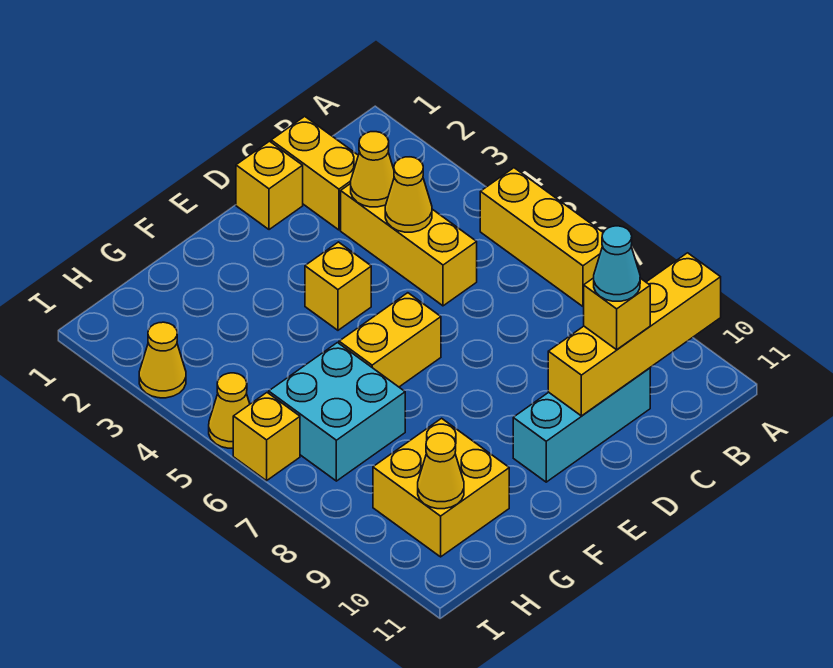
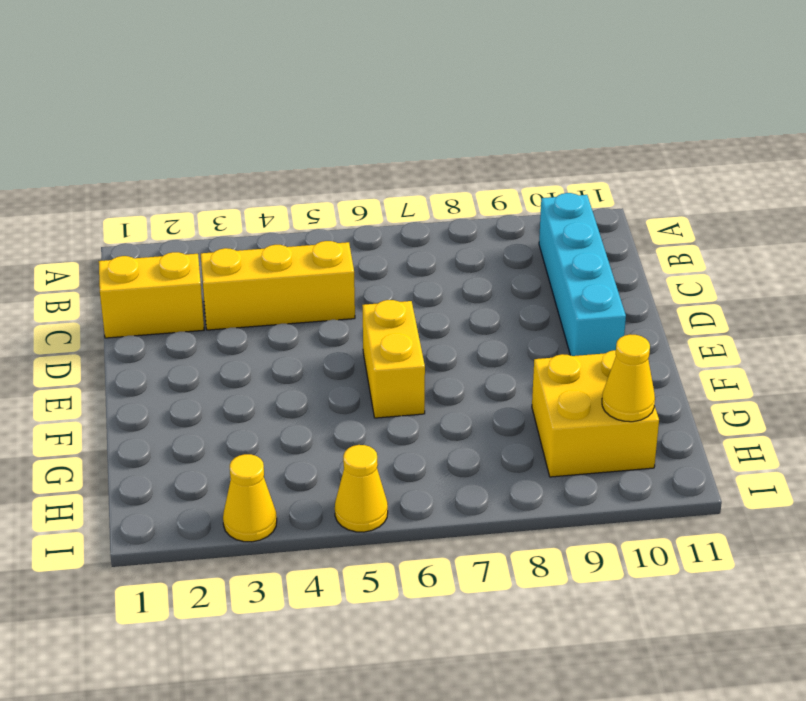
cyan brick B10:E10 level 1 -> cyan brick C10:E10 level 1
none -> yellow brick A5:A7 level 1
none -> yellow brick D1 level 1
none -> yellow brick E4 level 1

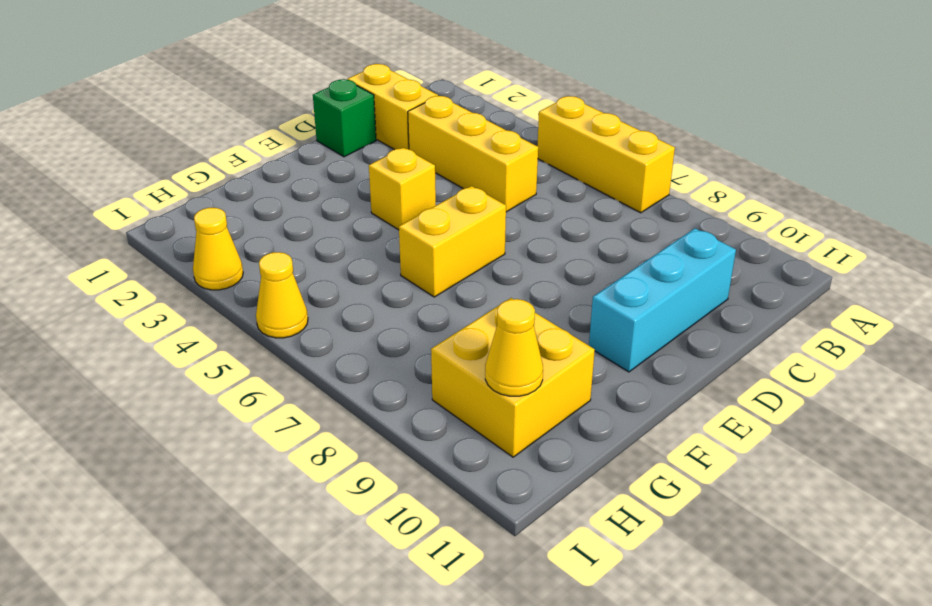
green brick D1 level 1 -> yellow brick D1 level 1
none -> cyan brick G6:H7 level 1
none -> yellow brick I6 level 1
none -> yellow brick A10:D10 level 2

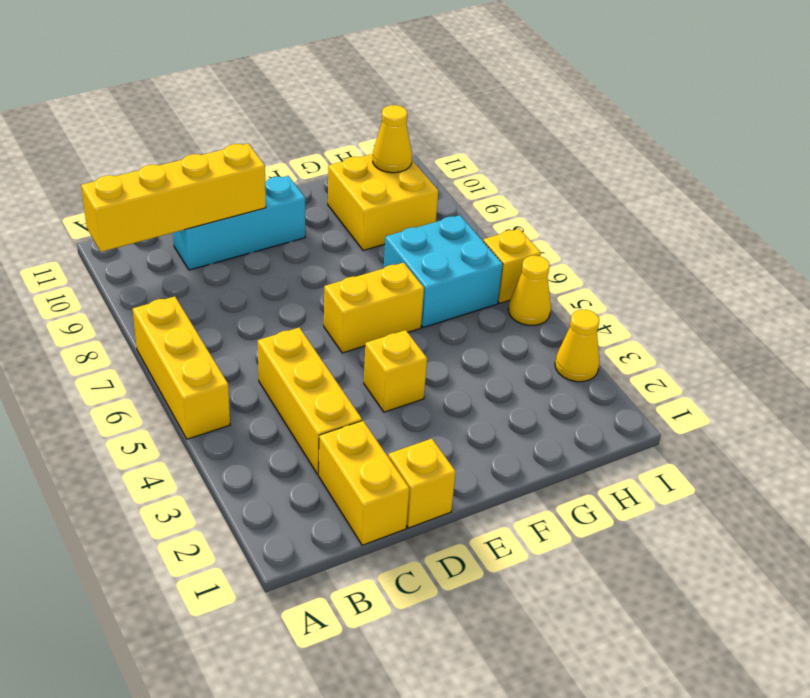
none -> yellow cone C3 level 2
none -> yellow cone C4 level 2
none -> yellow brick C10 level 3

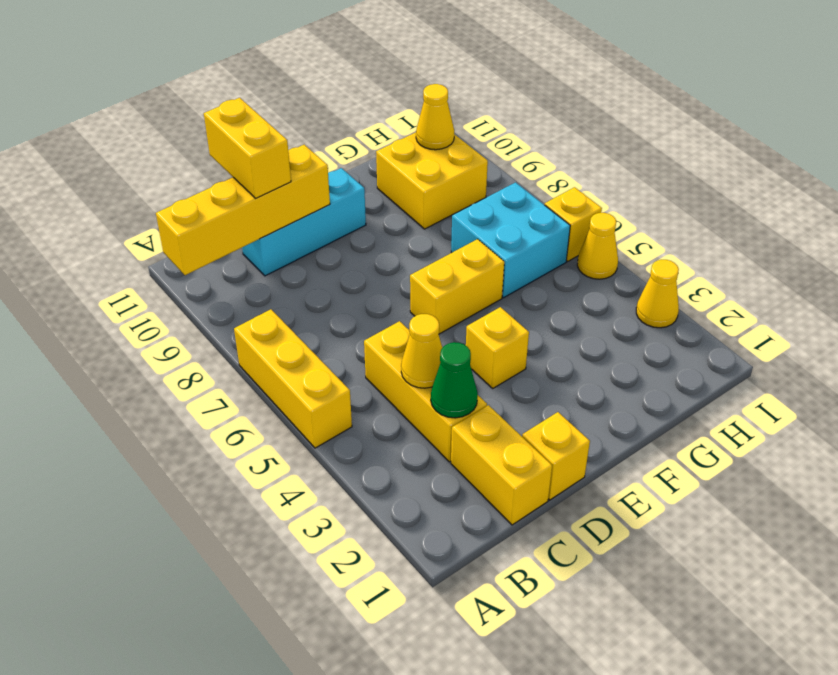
green cone C3 level 2 -> yellow cone C3 level 2
yellow brick C10:C11 level 3 -> yellow brick C10 level 3
none -> cyan cone C10 level 4

